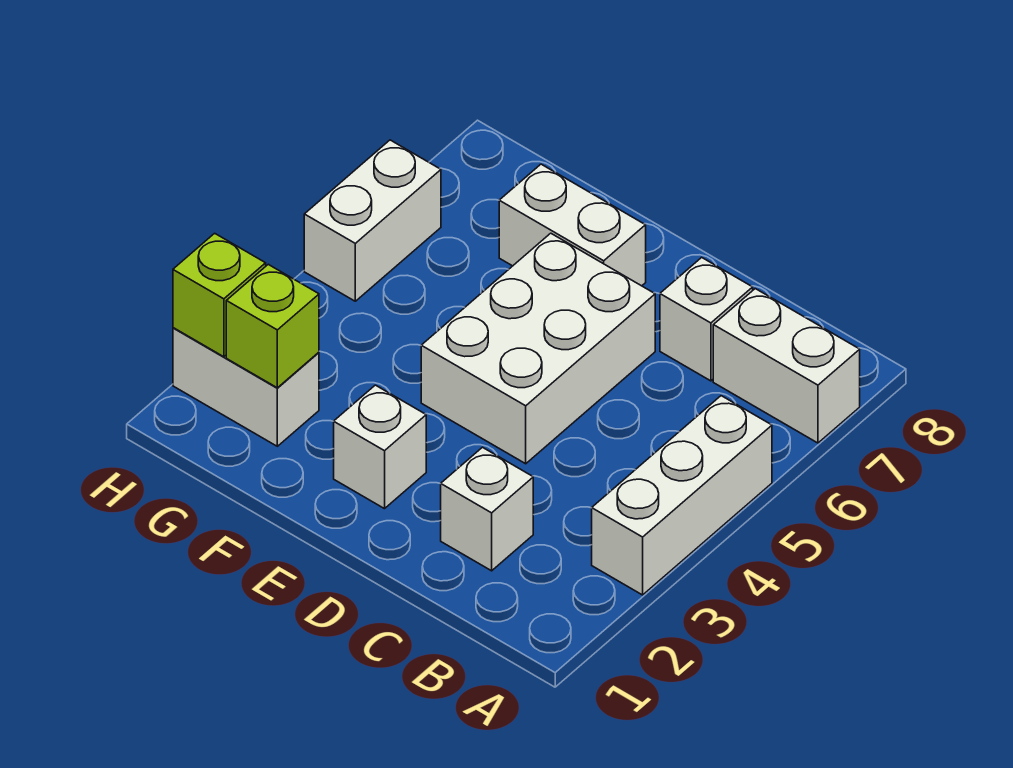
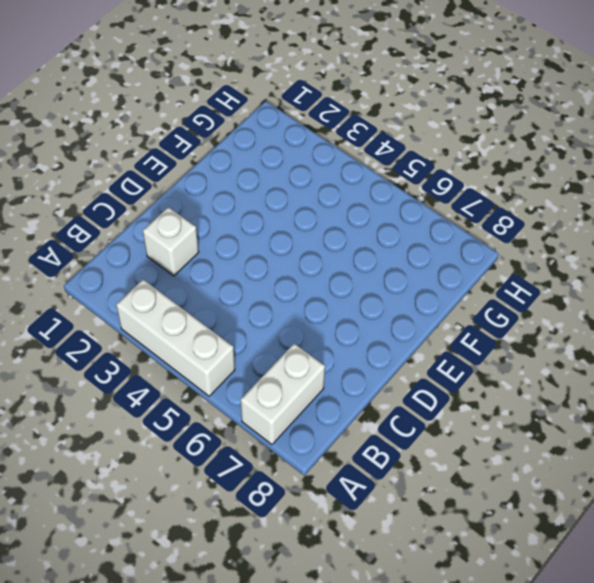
none -> white brick C7 level 1
none -> white brick D4:E6 level 1

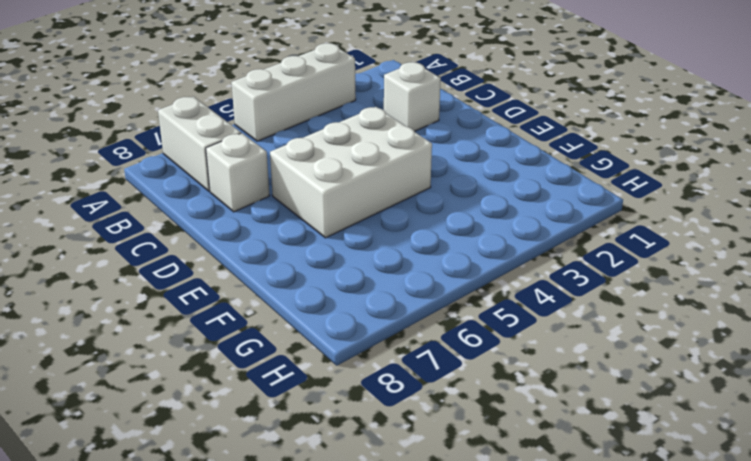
none -> white brick E2 level 1
none -> white brick E7:F7 level 1

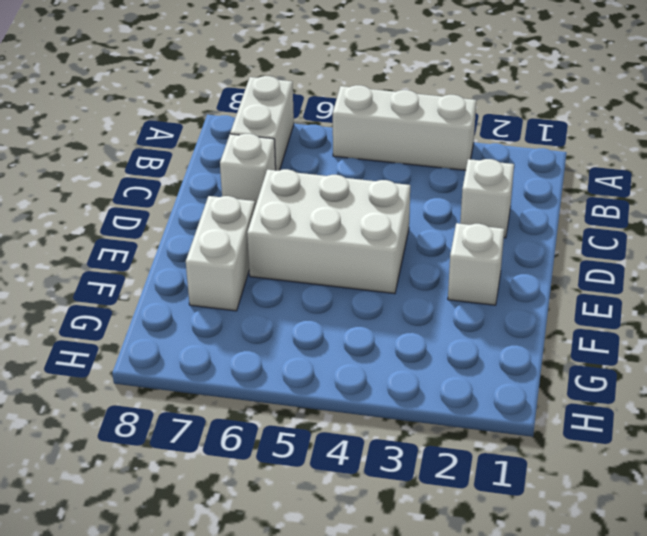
none -> white brick G2:H2 level 1
none -> white brick H5:H6 level 1

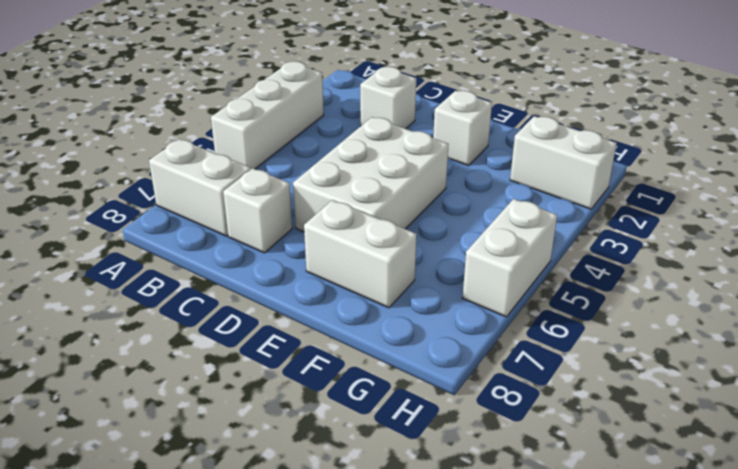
none -> lime brick G2 level 2
none -> lime brick H2 level 2

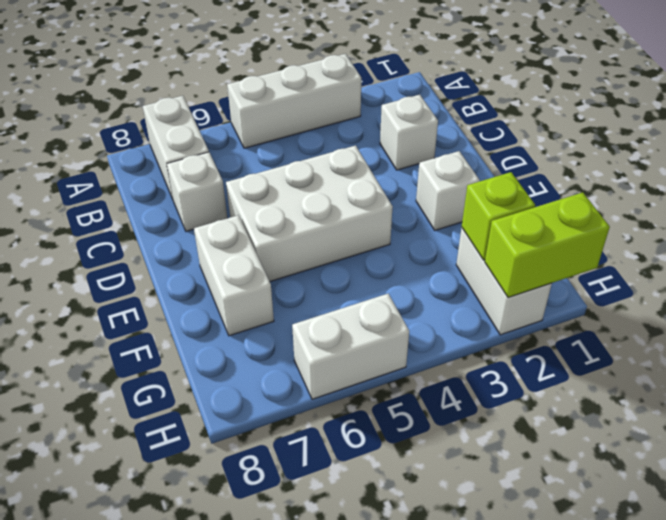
lime brick H1:H2 level 2 -> lime brick H2 level 2

